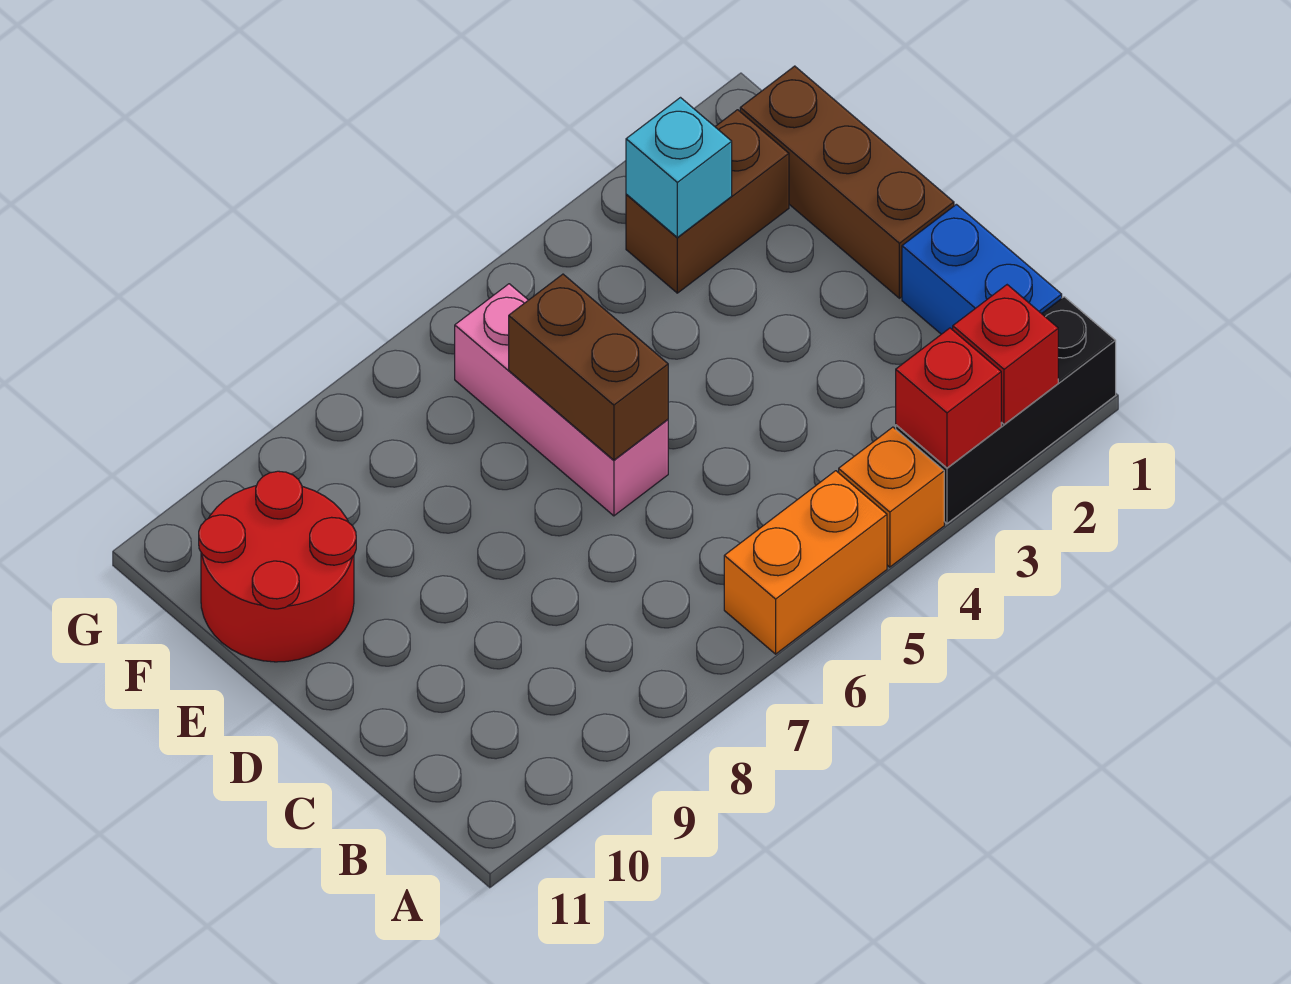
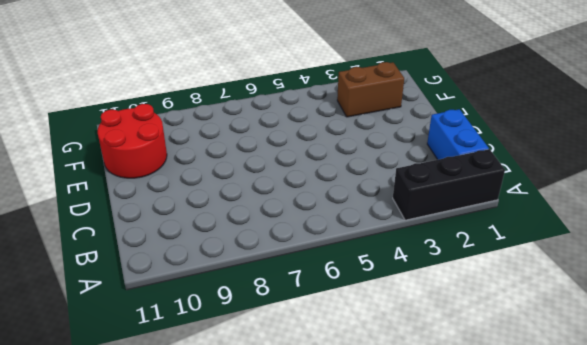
none -> orange brick A4 level 1
none -> orange brick A5:A6 level 1
none -> brown brick D1:F1 level 1

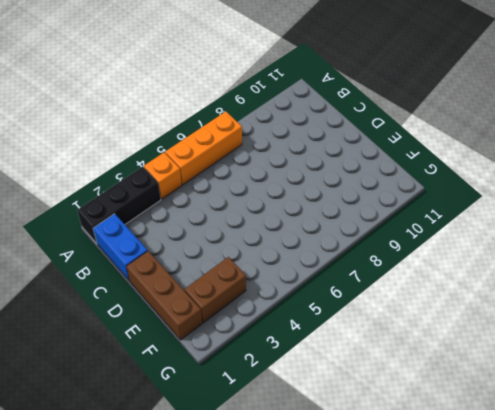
orange brick A5:A7 level 1 -> orange brick A5:A6 level 1
none -> pink brick D6:F6 level 1
none -> red round brick E10:F11 level 1
none -> red brick A2 level 2

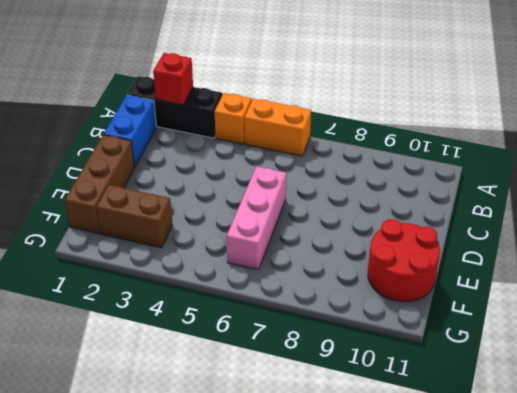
none -> red brick A3 level 2
none -> brown brick D6:E6 level 2
none -> cyan brick F3 level 2

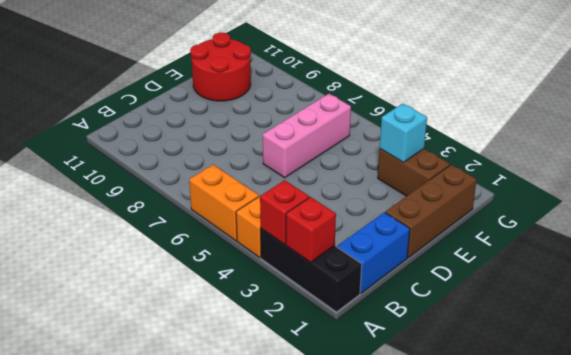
none -> brown brick D6:E6 level 2

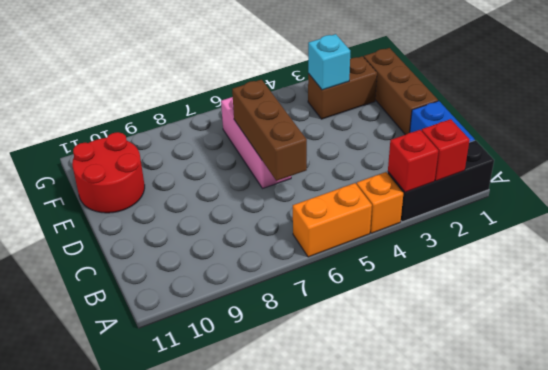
brown brick C6:E6 level 2 -> brown brick D6:E6 level 2

